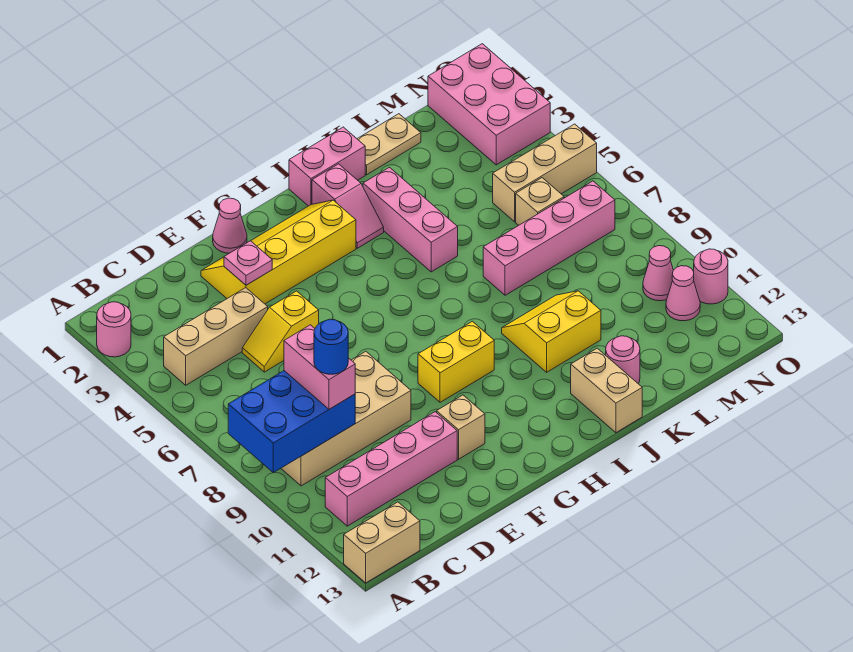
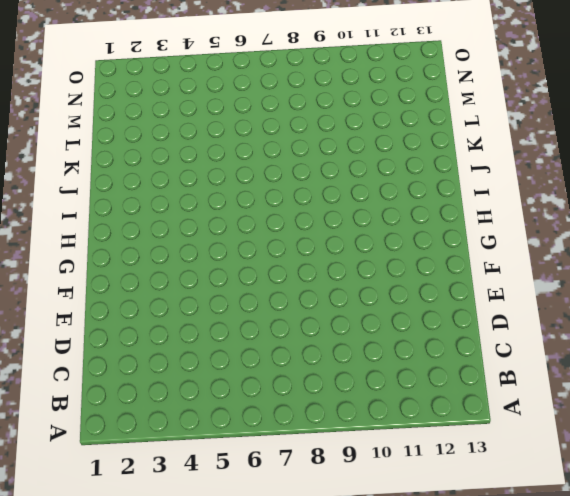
none -> pink round brick A2 level 1
none -> tan brick A13:B13 level 1
none -> tan brick B4:D4 level 1

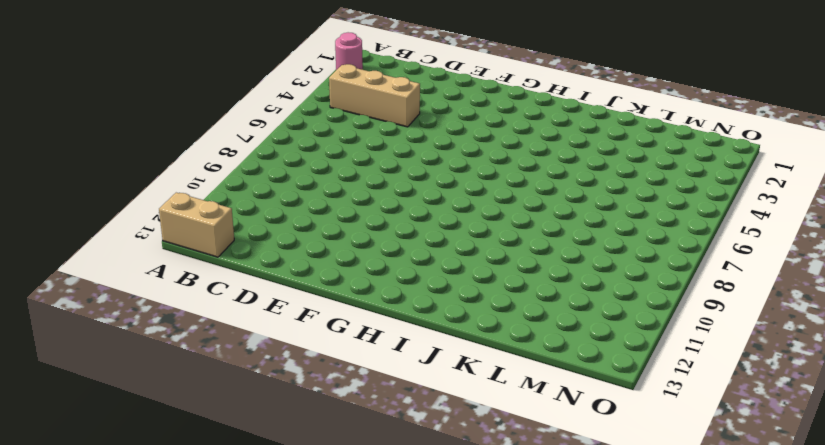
none -> tan brick B8:E9 level 1
none -> pink brick B11:E11 level 1
none -> yellow slope D5:E5 level 1 top E

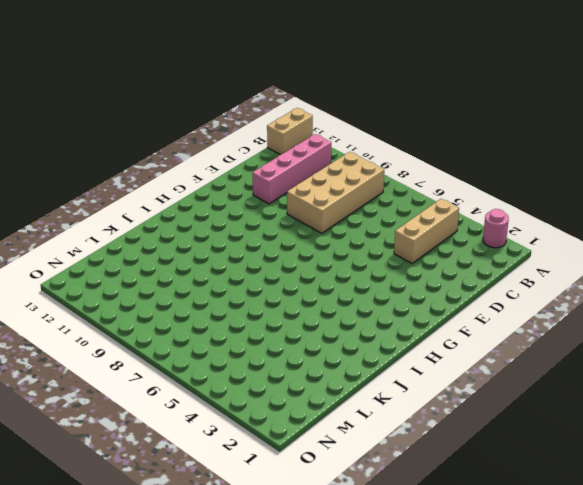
none -> yellow slope D5:E5 level 1 top E
none -> yellow slope E2:H3 level 1 top 3
none -> pink cone F1 level 1

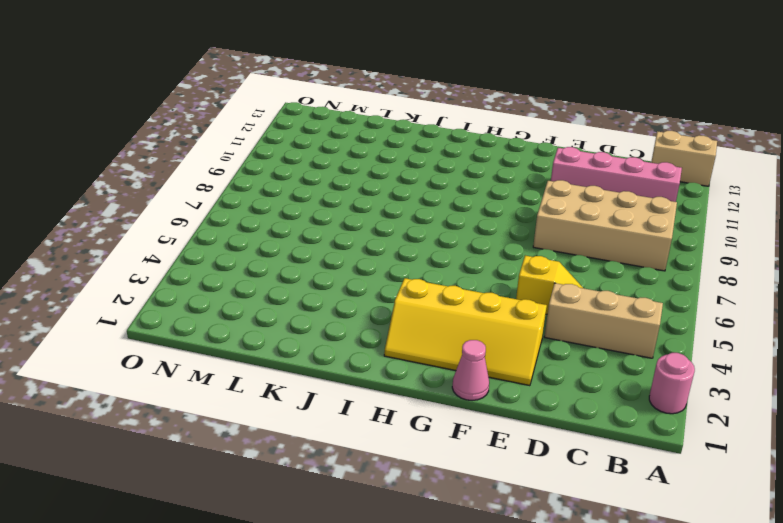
none -> tan brick F11 level 1
none -> yellow brick G9:H9 level 1
none -> pink brick I1:J1 level 1

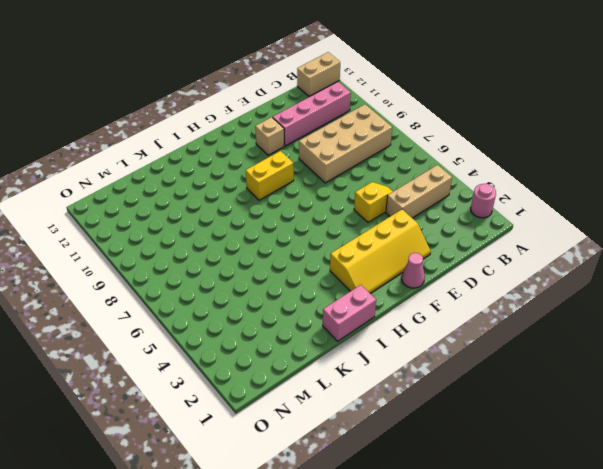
none -> pink slope I2:I3 level 1 top 2
none -> pink brick J3:J5 level 1
none -> yellow slope J9:K10 level 1 top 10

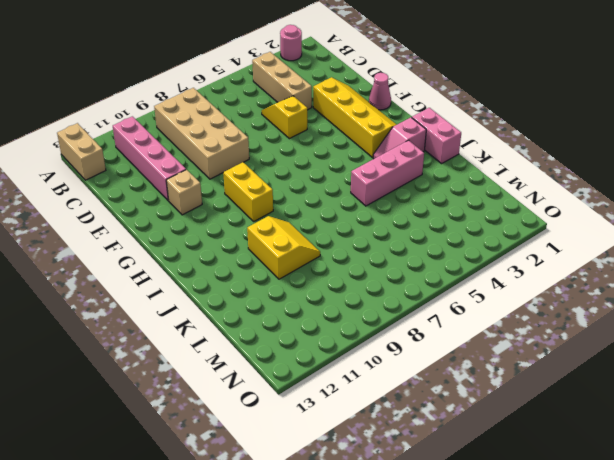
none -> tan brick J12:J13 level 1
none -> tan plate K1:L1 level 1
none -> pink brick K7:N7 level 1

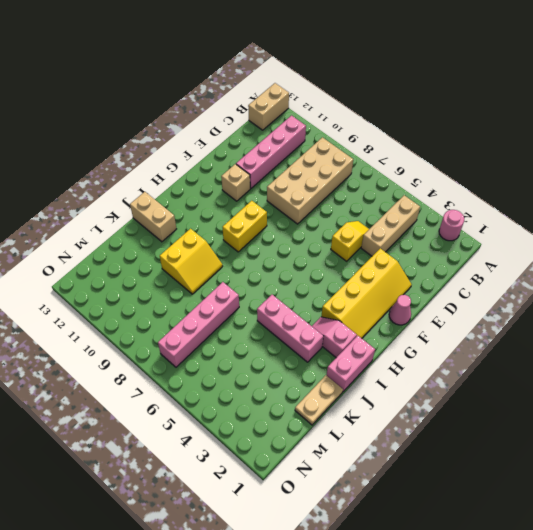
none -> pink round brick K12 level 1
none -> tan brick M5:O5 level 1
none -> tan brick M6 level 1

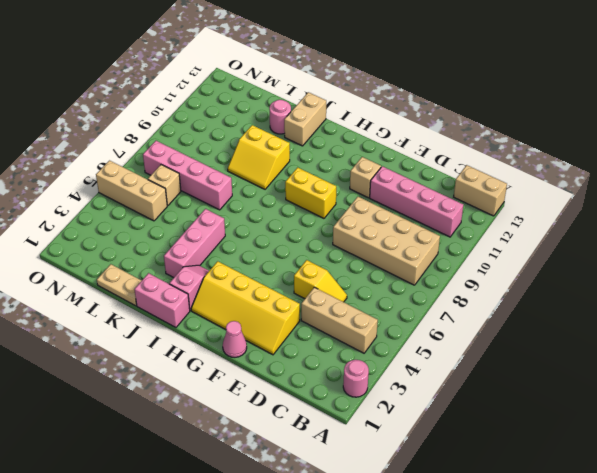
none -> pink brick N1:O3 level 1
none -> pink cone N10 level 1
none -> pink cone N11 level 1

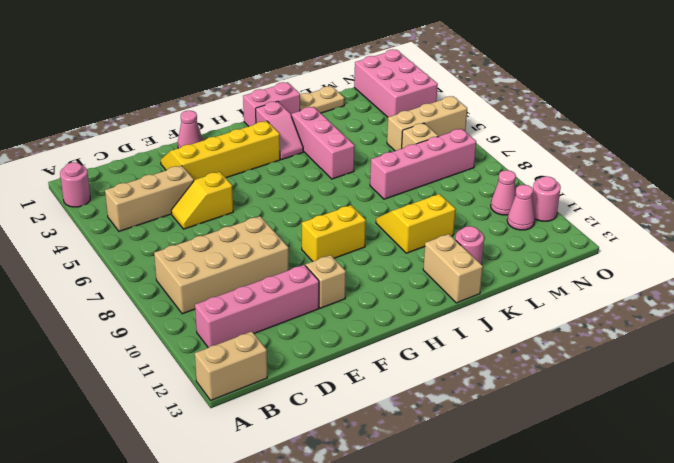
none -> blue brick A8:C9 level 2
none -> pink plate E3 level 2
none -> pink brick C8:C9 level 3

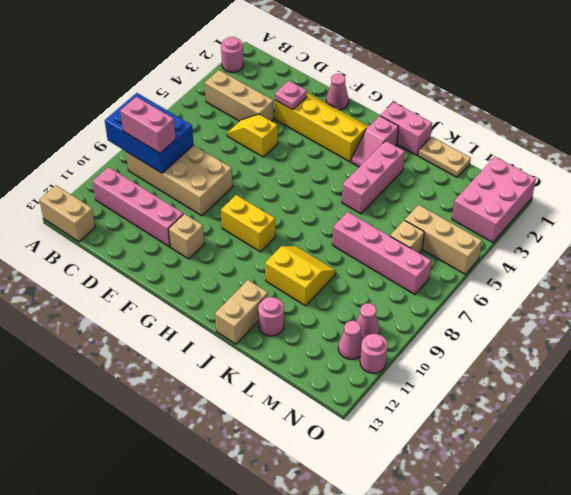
pink brick B9:C9 level 3 -> pink brick C8:C9 level 3
none -> blue round brick C9 level 4

